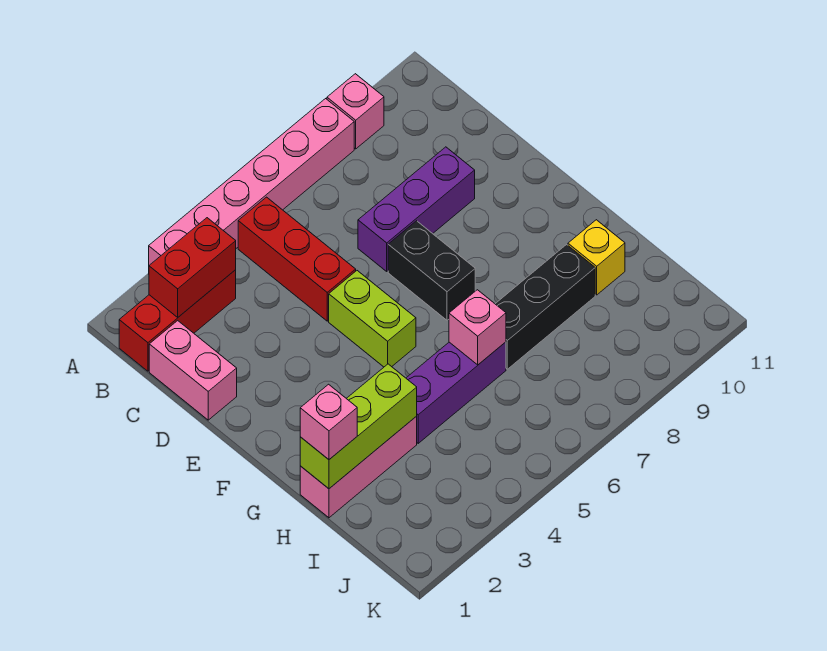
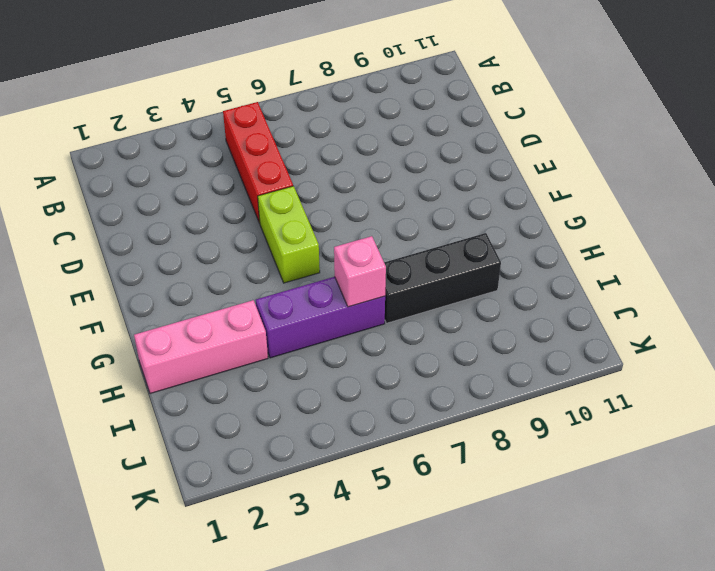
none -> pink brick A3:A8 level 1
none -> pink brick A9 level 1
none -> red brick B1:B3 level 1

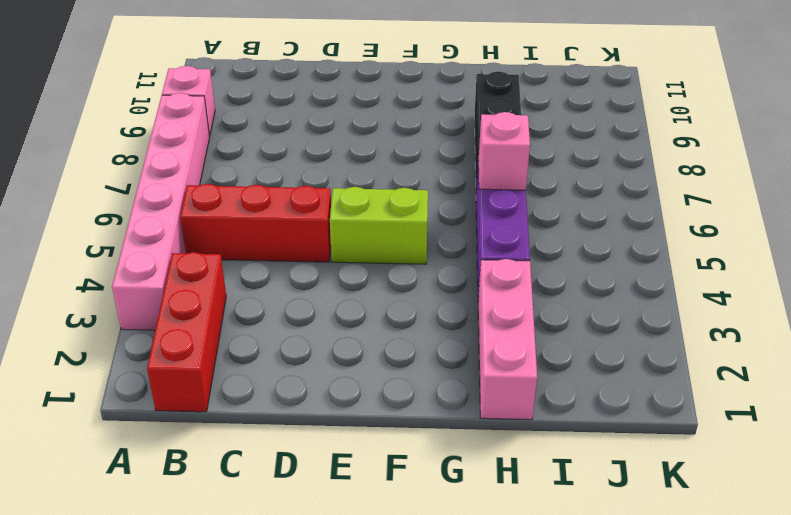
none -> pink brick C1:D1 level 1
none -> purple brick D7:D9 level 1
none -> black brick E7:F7 level 1

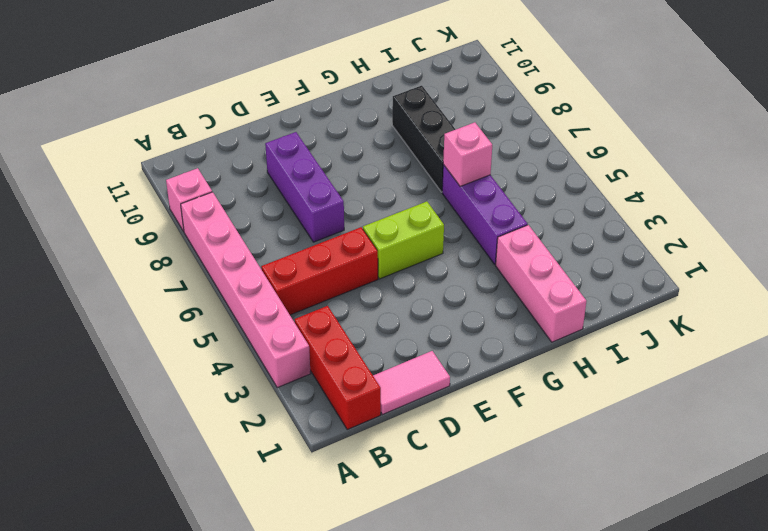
pink tile C1:D1 level 1 -> pink brick C1:D1 level 1
none -> black brick E7:F7 level 1
none -> yellow brick H10 level 1
none -> red brick B2:B3 level 2

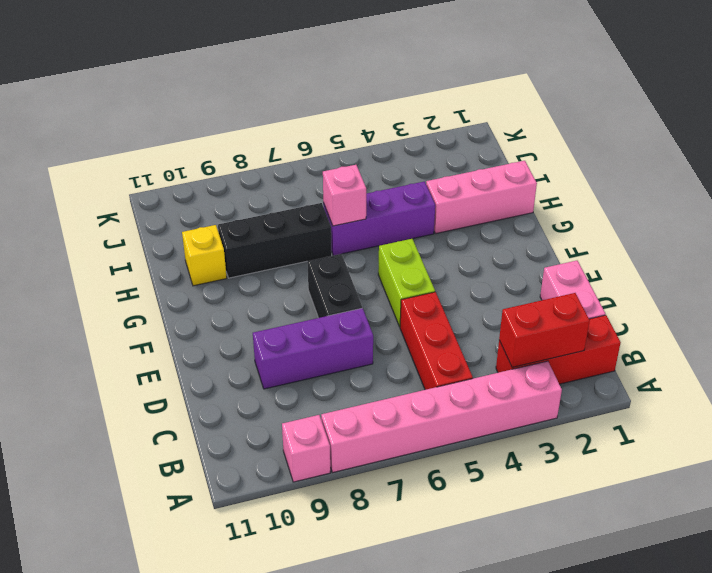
none -> lime brick H1:H3 level 2
none -> pink brick H1 level 3

